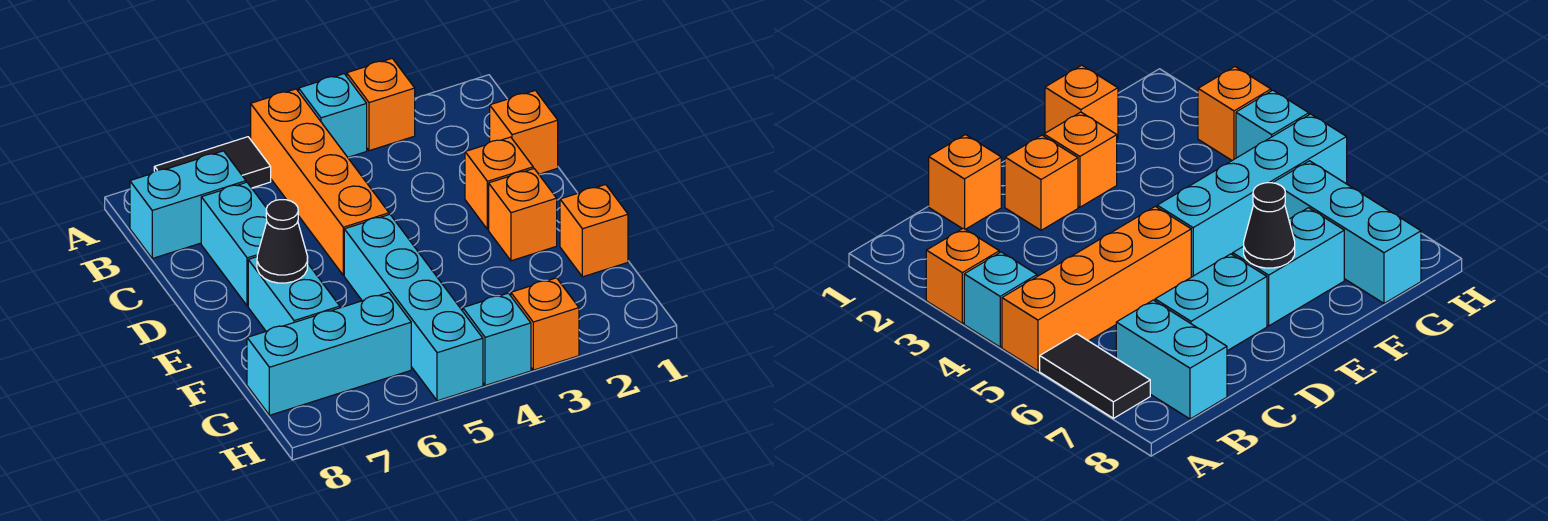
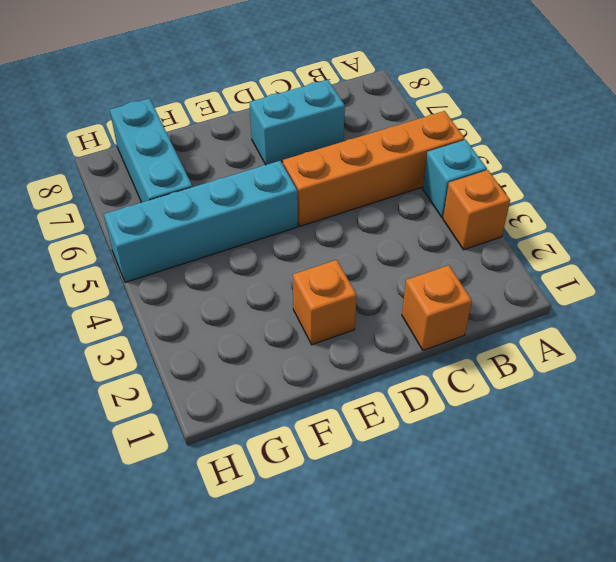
none -> black tile A6:A7 level 1
none -> cyan brick B7:B8 level 1
none -> orange brick D2 level 1

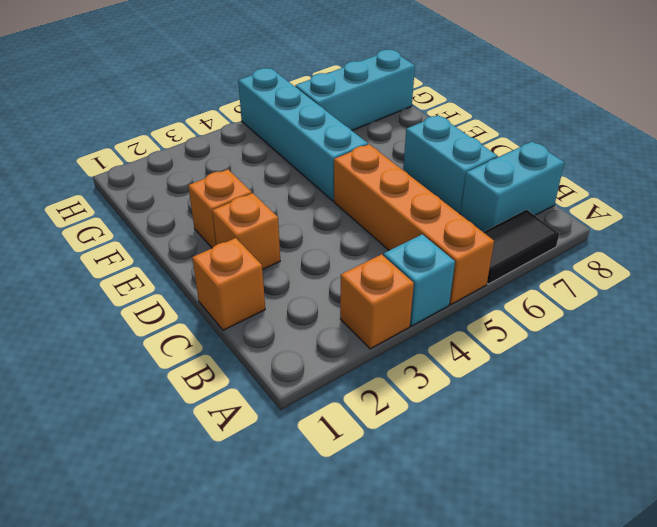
none -> cyan brick E7:F7 level 1
none -> orange brick F1 level 1
none -> orange brick H3 level 1

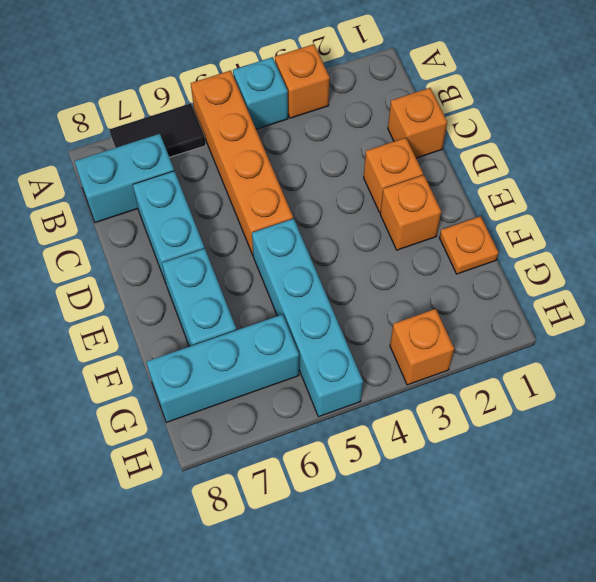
orange plate F1 level 1 -> orange brick F1 level 1
none -> cyan brick H4 level 1
none -> black cone E7 level 2

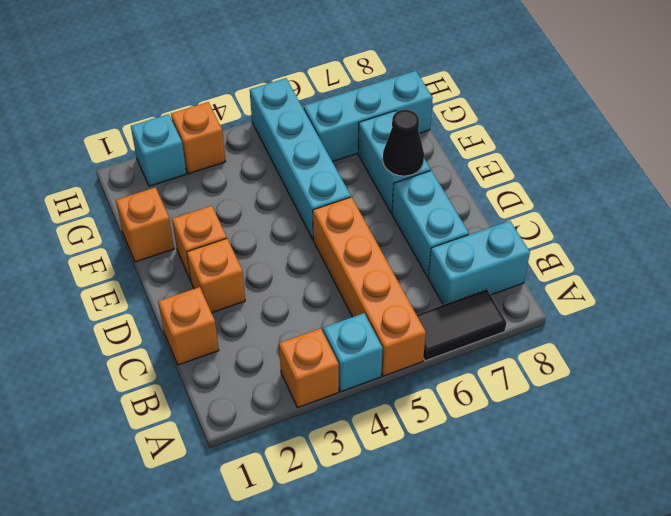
cyan brick H2 level 1 -> cyan brick H4 level 1

